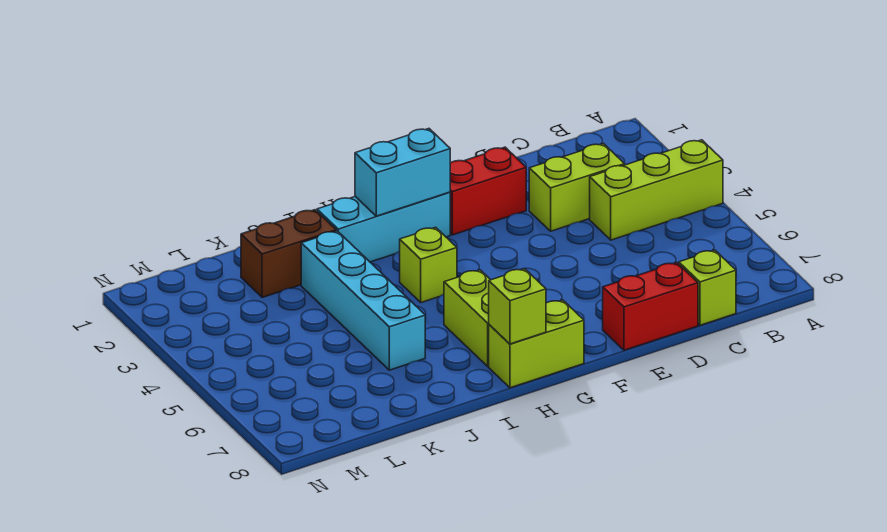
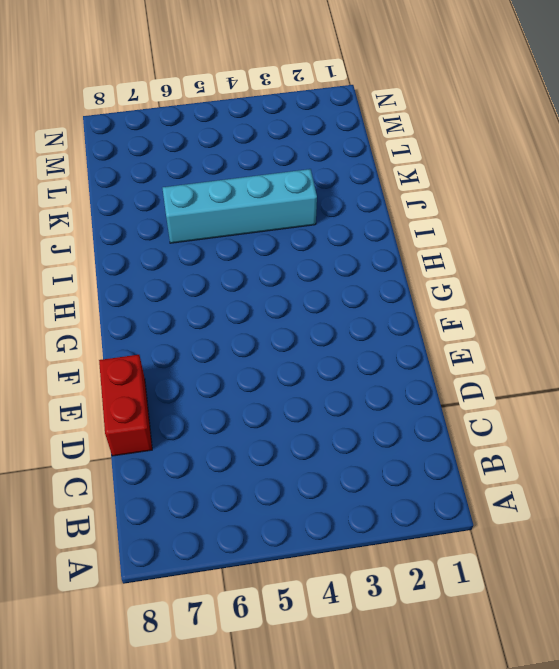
none -> lime brick A4:C4 level 1
none -> lime brick C3:D3 level 1
none -> lime brick C8 level 1

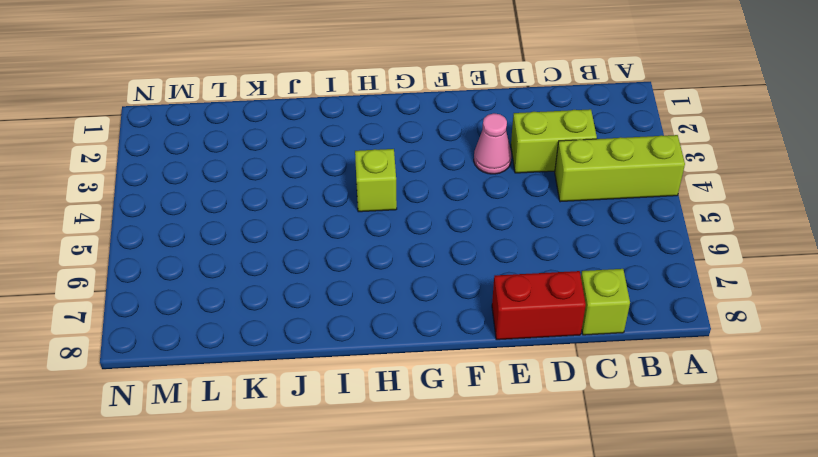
pink cone E3 level 1 -> none
none -> red brick E2:F2 level 1
none -> cyan brick G2:I2 level 1
none -> lime brick G8:H8 level 1

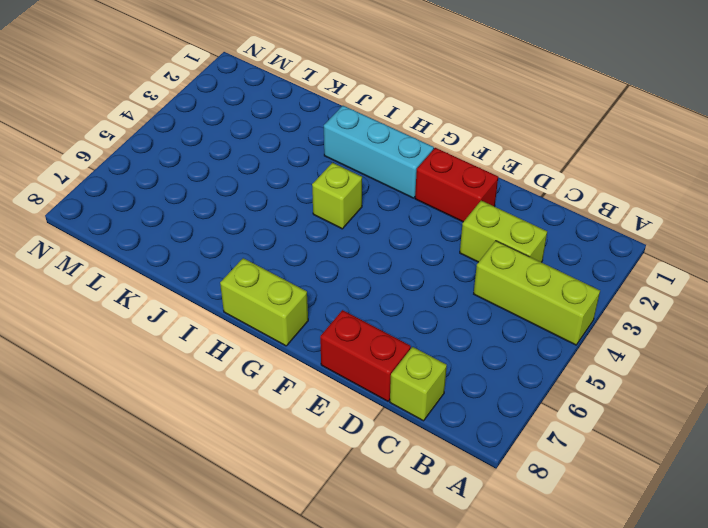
none -> lime brick H6:H7 level 1
none -> brown brick J2:K2 level 1
none -> cyan brick J3:J6 level 1

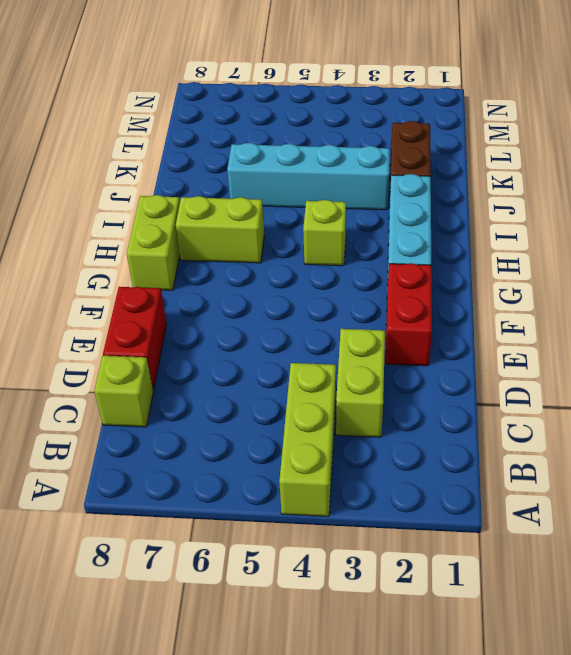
none -> cyan brick G2:H2 level 2
none -> lime brick H8 level 2

